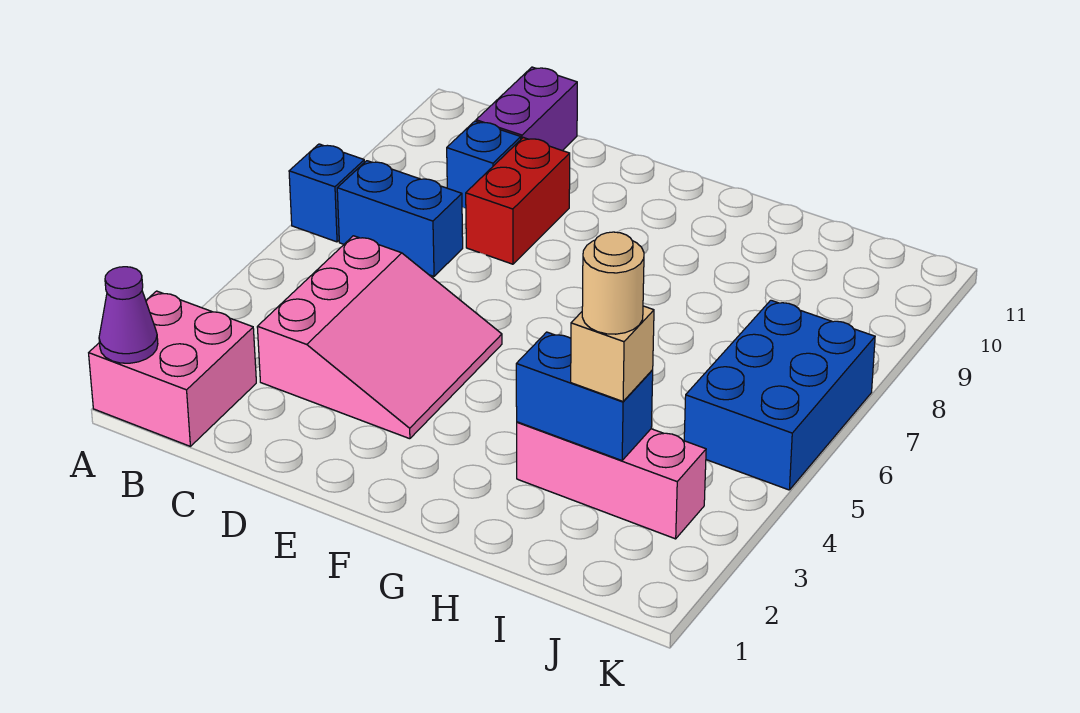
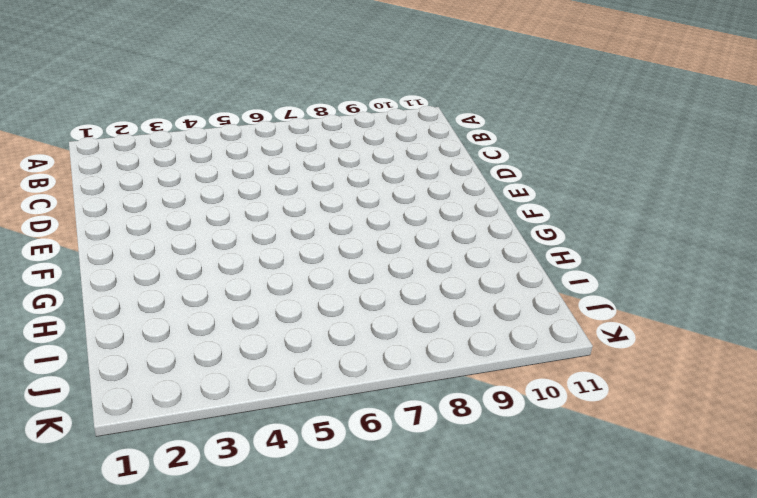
none -> pink brick A1:B2 level 1
none -> blue brick A7 level 1
none -> blue brick B7:C7 level 1

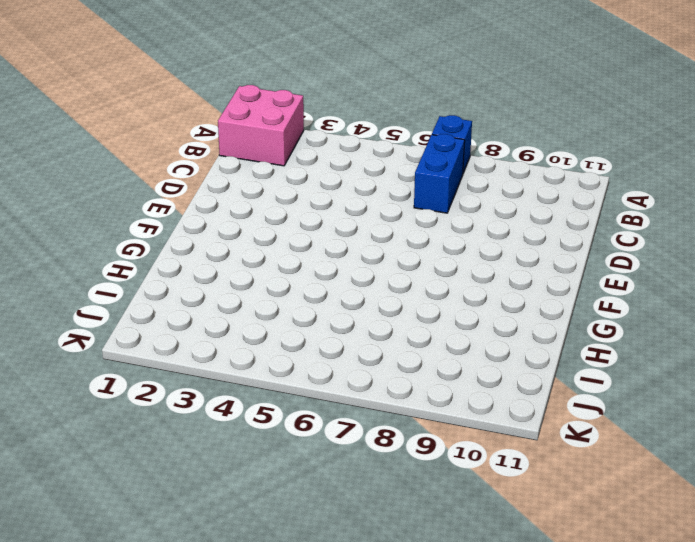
none -> pink slope C3:E5 level 1 top C
none -> blue brick C9 level 1
none -> purple brick C10:C11 level 1

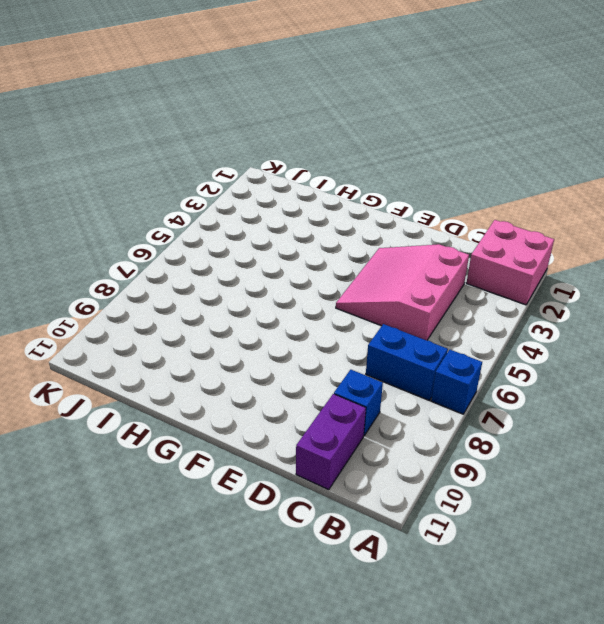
none -> red brick D8:D9 level 1
none -> pink brick H3:J3 level 1
none -> blue brick J5:K7 level 1

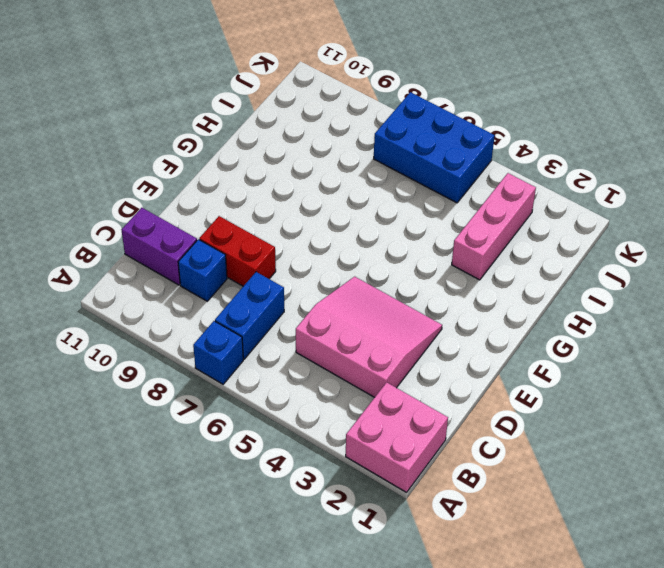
none -> purple cone A1 level 2
none -> blue brick H3:I3 level 2
none -> tan brick I3 level 3

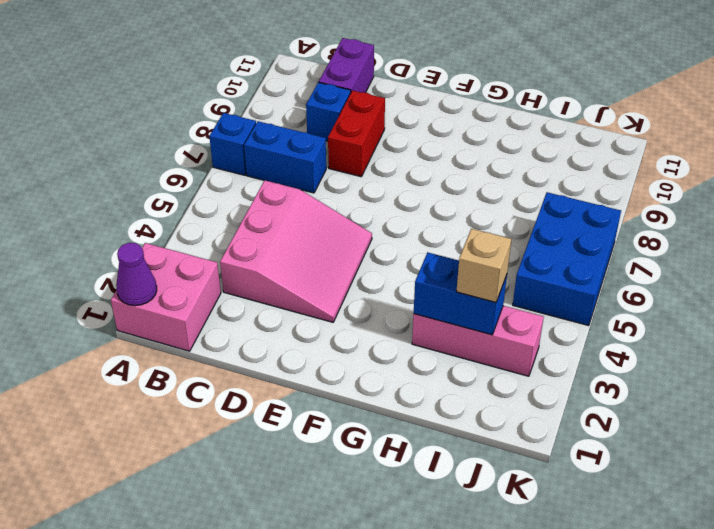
none -> tan round brick I3 level 4

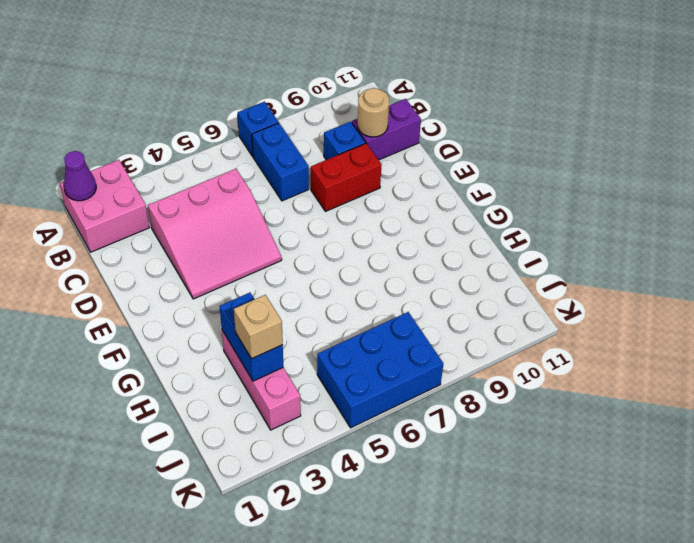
tan round brick C10 level 2 -> tan round brick I3 level 4

